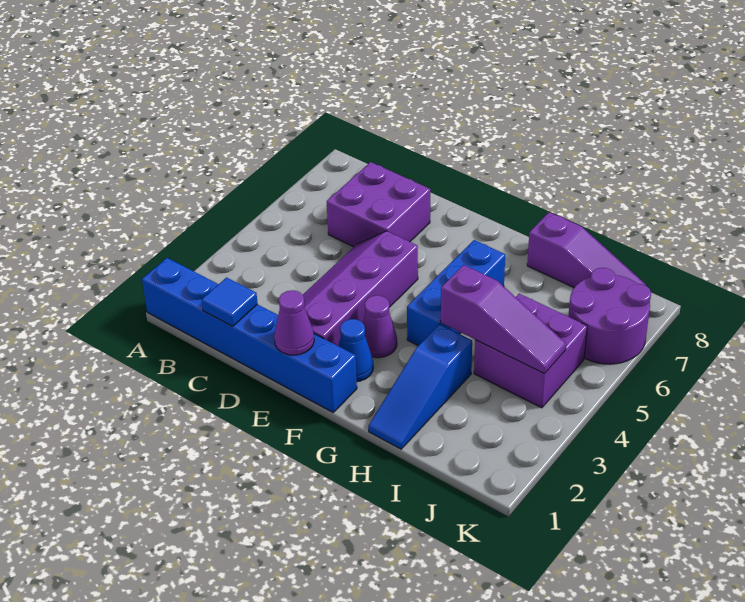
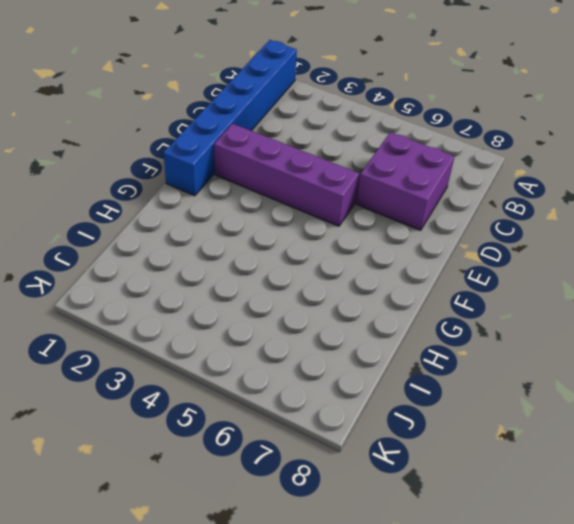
none -> blue cone F2 level 1
none -> purple cone F3 level 1
none -> blue brick G4:G6 level 1

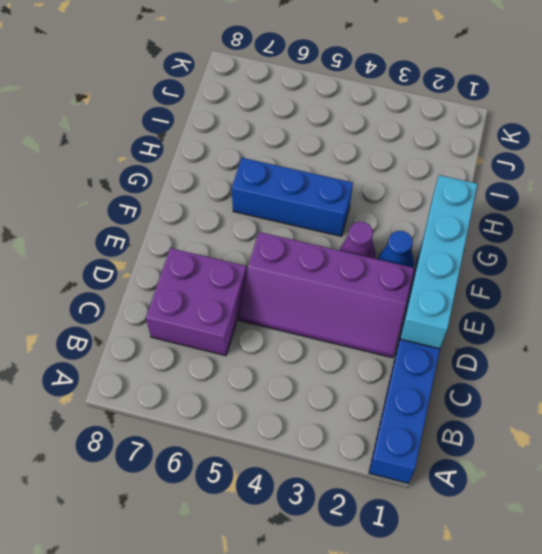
cyan brick D1:G1 level 2 -> purple cone E1 level 2
none -> blue slope H1:H3 level 1 top 3
none -> purple slope H8:J8 level 1 top H
none -> purple brick I4:J5 level 1

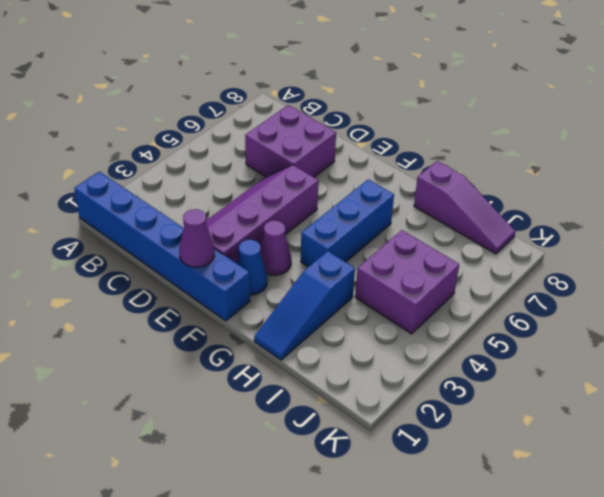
none -> purple round brick J6:K7 level 1
none -> blue tile C1 level 2
none -> purple slope H4:J4 level 2 top H

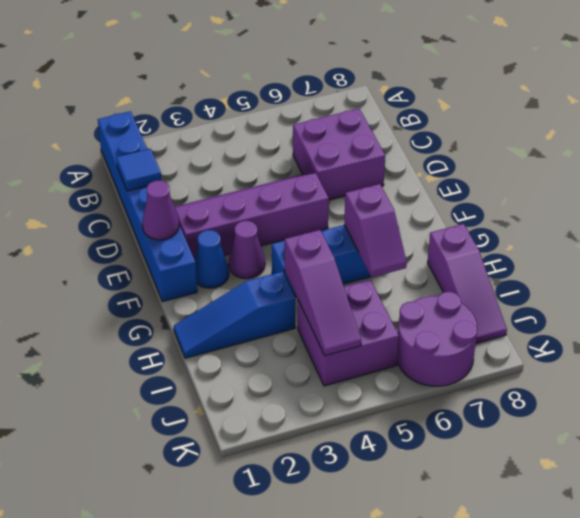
purple slope G6:H6 level 2 top G -> none

